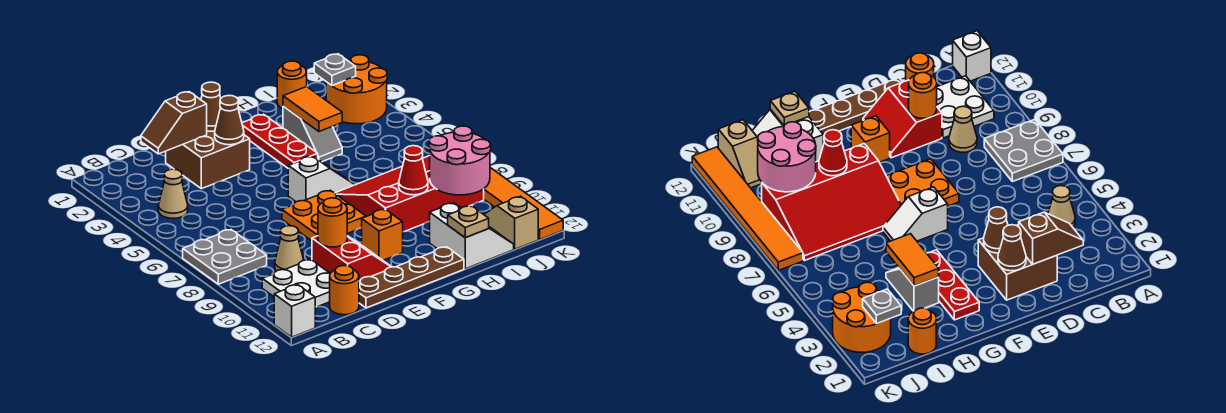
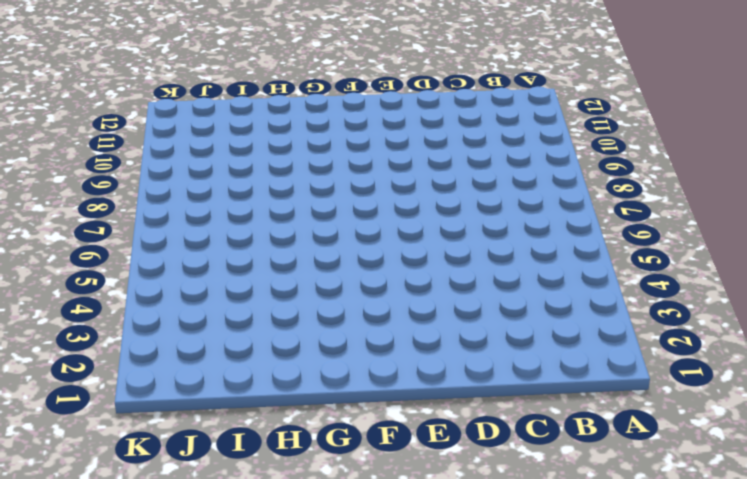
none -> grey plate A7:B8 level 1
none -> white brick A12 level 1
none -> tan cone B4 level 1

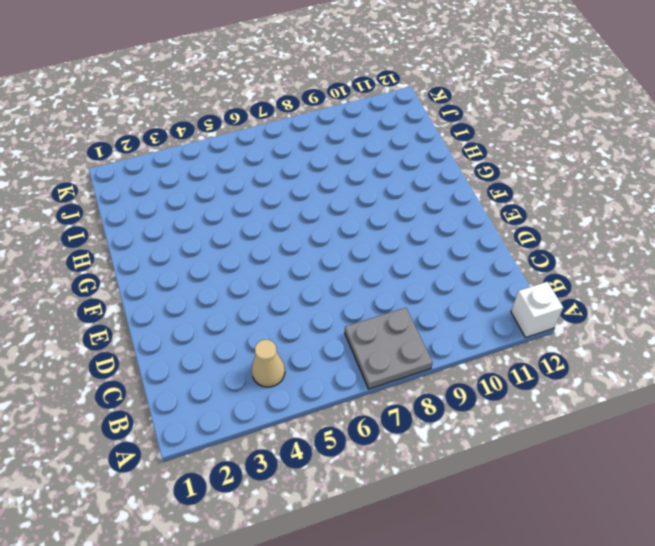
none -> white plate B10:C11 level 1
none -> tan cone C9 level 1
none -> orange round brick C12 level 1

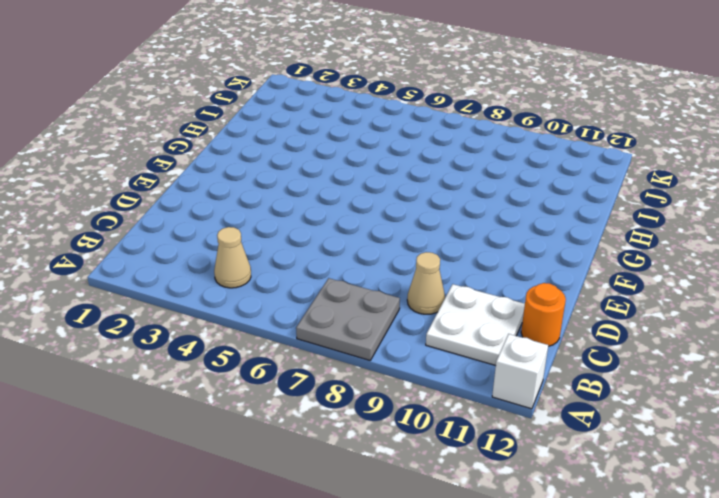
none -> brown brick D2:E3 level 1
none -> red slope D10:E11 level 1 top D
none -> brown plate D12:G12 level 1

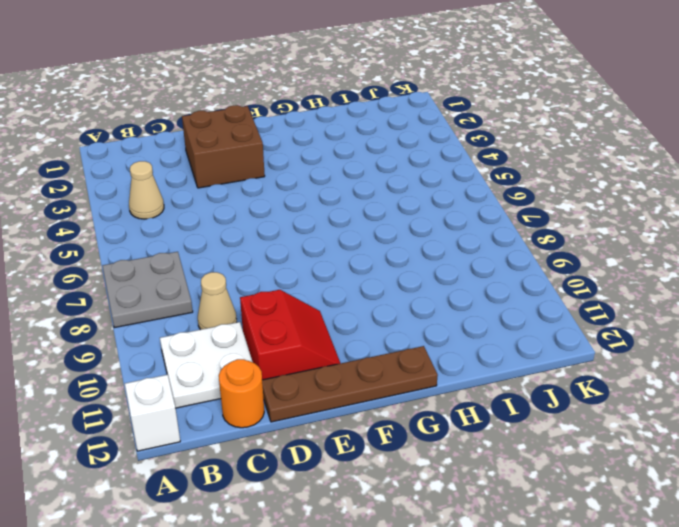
none -> orange plate E7:F8 level 1
none -> white slope F6:G6 level 1 top F
none -> orange brick F10 level 1

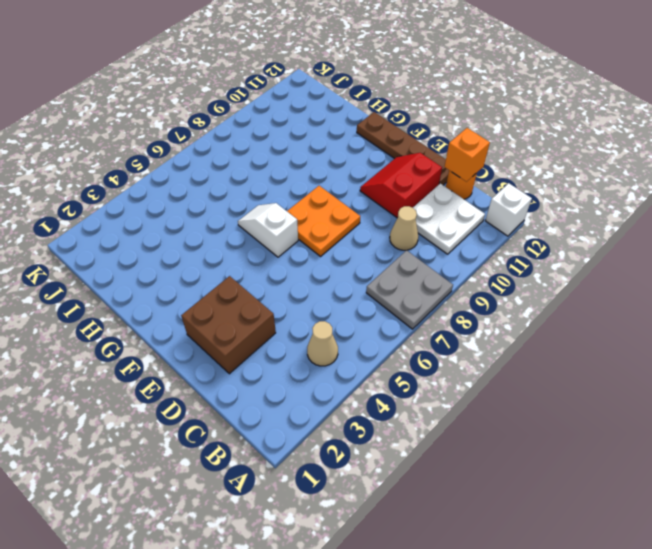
orange brick C12 level 2 -> orange brick F10 level 1
none -> red plate G2:G4 level 1
none -> red slope G7:J9 level 1 top 9
none -> grey slope H3:H4 level 1 top 3

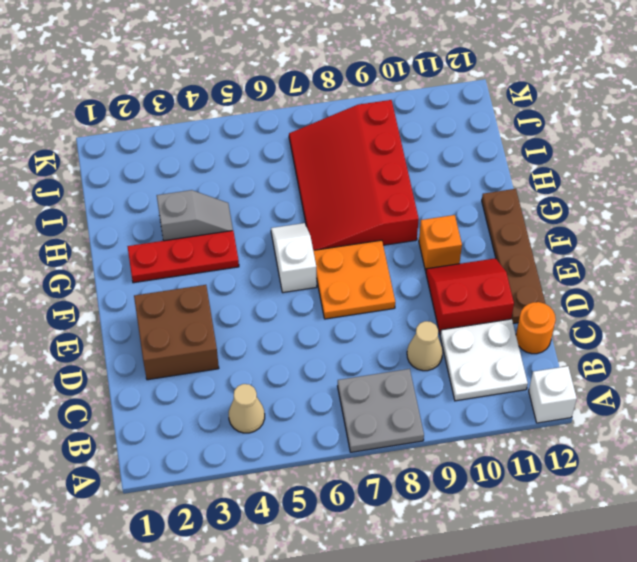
none -> white slope H11:I12 level 1 top H
none -> orange round brick I1 level 1
none -> orange round brick J2:K3 level 1

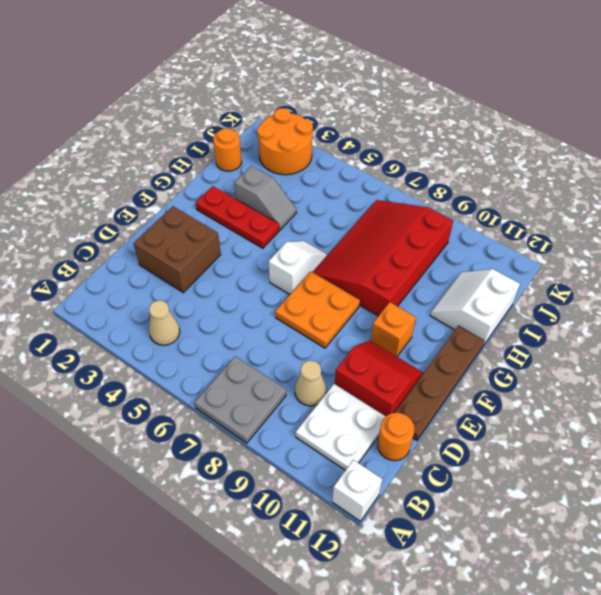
white slope H11:I12 level 1 top 12 -> white slope H11:I12 level 1 top H
none -> tan slope J11:J12 level 1 top 12
none -> orange tile K7:K12 level 1
none -> brown slope C2:D2 level 2 top D

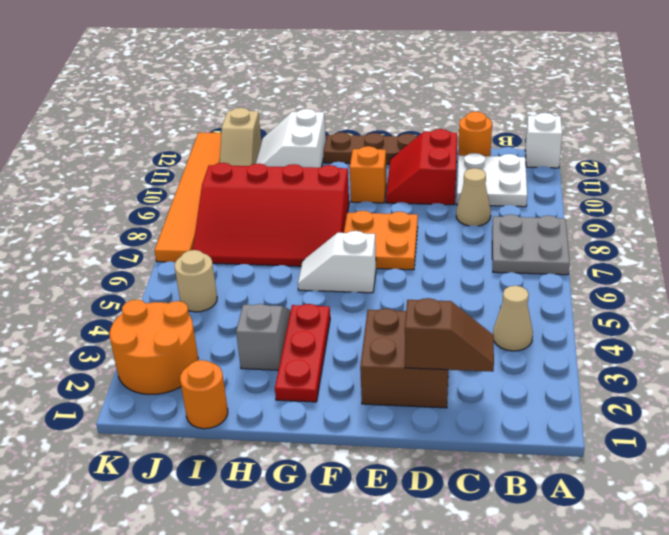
tan round brick J5 level 1 -> none
none -> orange round brick D10 level 2
none -> brown cone E2 level 2
none -> brown cone E3 level 2

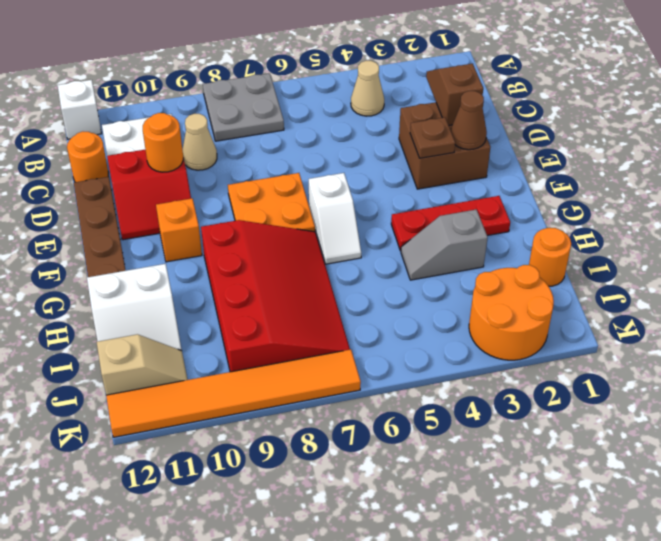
brown plate E3 level 2 -> brown cone E3 level 2
none -> orange tile H3:H4 level 2
none -> red cone H9 level 2
none -> tan plate H12 level 2

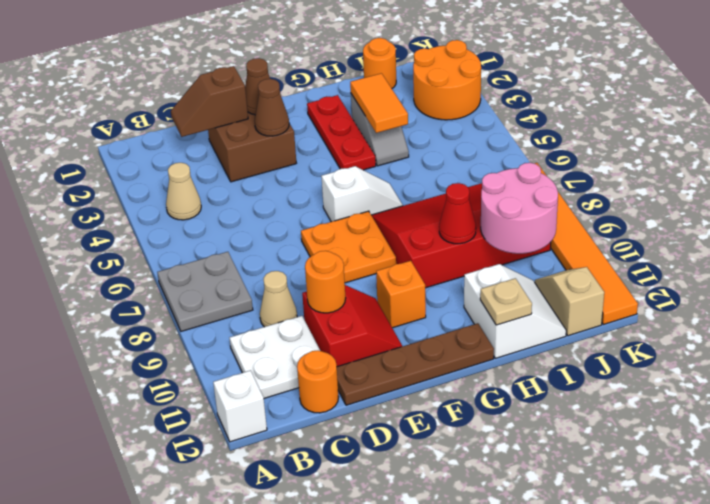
none -> grey plate J2 level 2

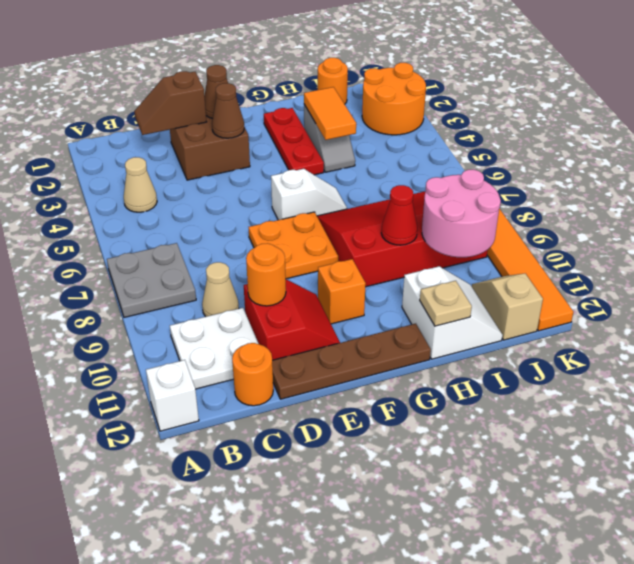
none -> grey plate J2 level 2

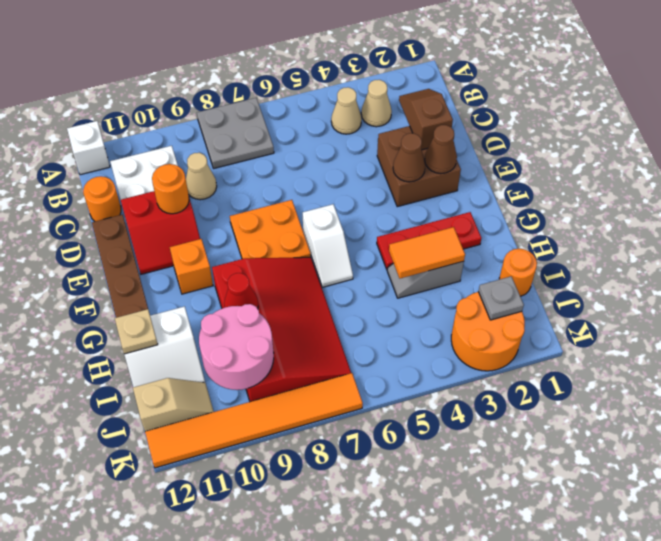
tan cone B3 level 1 -> none

